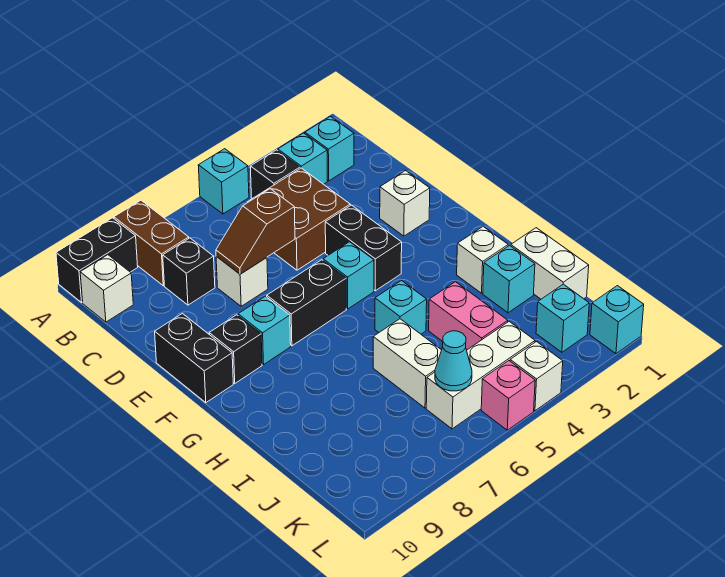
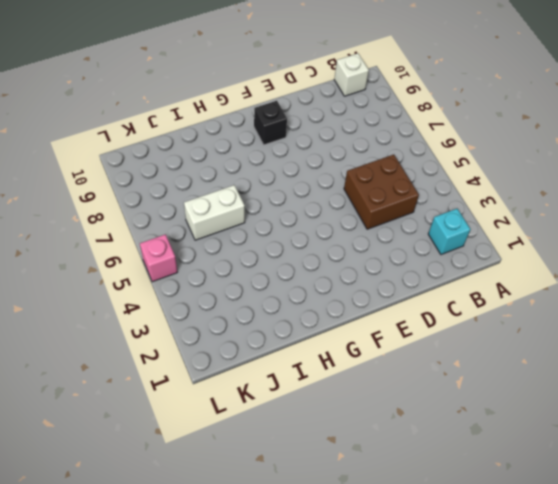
none -> cyan brick A5 level 1
none -> brown brick A8:B8 level 1
none -> black brick A9:A10 level 1
none -> cyan brick B3 level 1

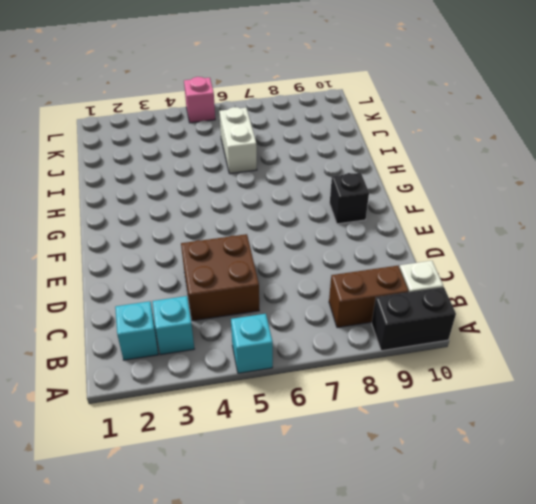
brown brick B8:B9 level 1 -> brown brick A8:B8 level 1
none -> black brick B4 level 1
none -> black brick C8 level 1
none -> white brick D7 level 1
none -> white brick E2 level 1

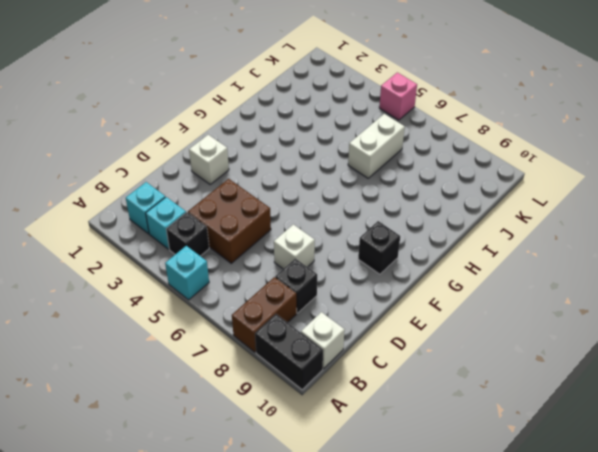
none -> black brick E4:F4 level 1
none -> black brick E10:F10 level 1
none -> cyan brick F5 level 1
none -> black brick F6:F7 level 1

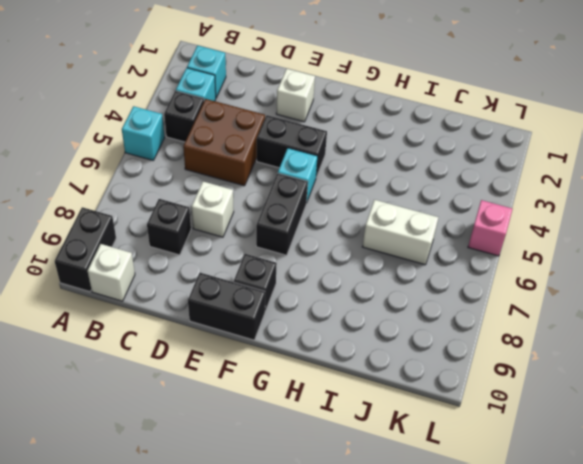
none -> brown brick A8:B8 level 1
none -> cyan brick F8 level 1
none -> white brick H2 level 1
none -> cyan brick H5 level 1

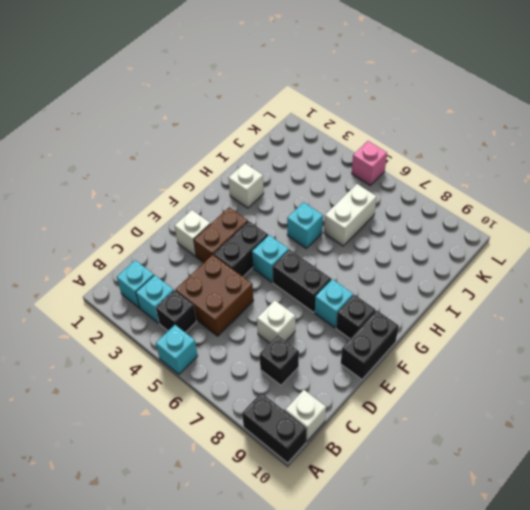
brown brick E3:F3 level 1 -> brown brick A8:B8 level 1
none -> white brick I1:J1 level 1
none -> cyan brick I2 level 1
none -> pink brick I4:J4 level 1
none -> cyan brick K2 level 1

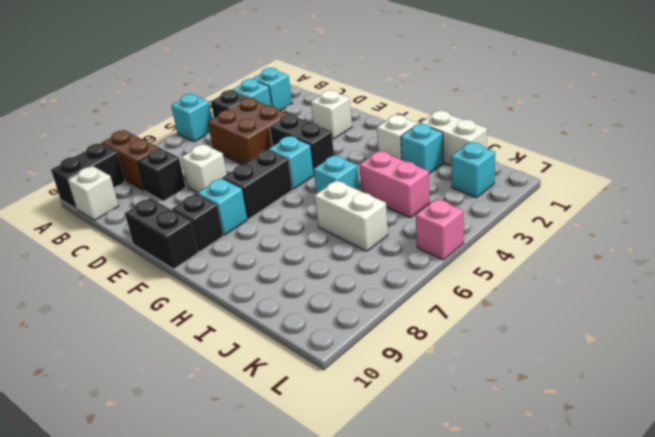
none -> white brick K4:K6 level 1
none -> cyan brick L1 level 1
none -> white brick L4 level 1
none -> brown slope D6:D7 level 2 top 6

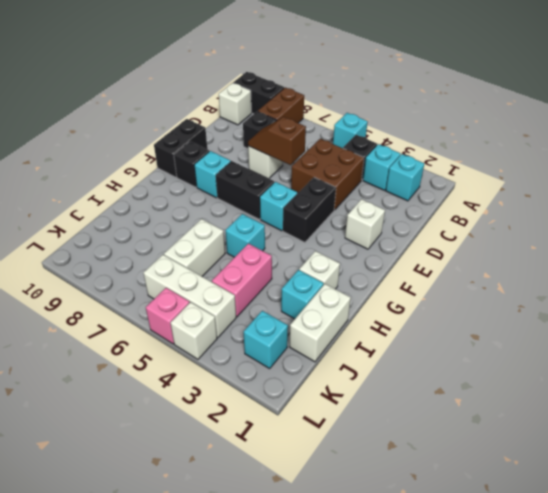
none -> cyan brick L1 level 1
none -> cyan cone K6 level 2

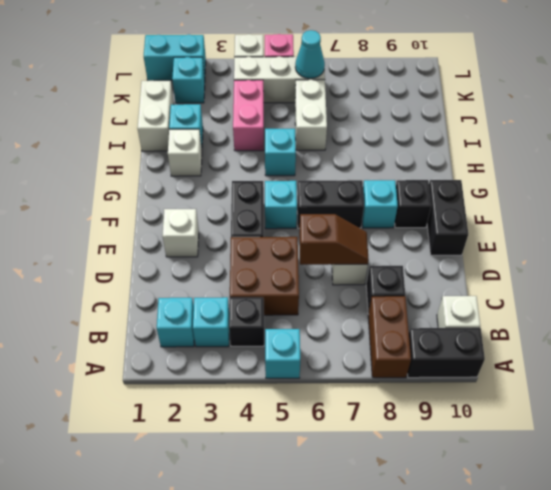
cyan brick L1:L2 level 1 -> cyan brick L1 level 1

